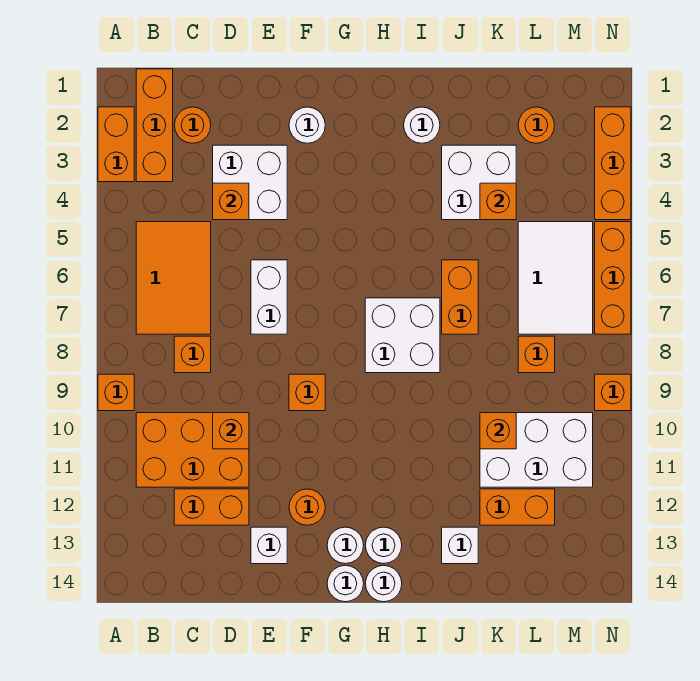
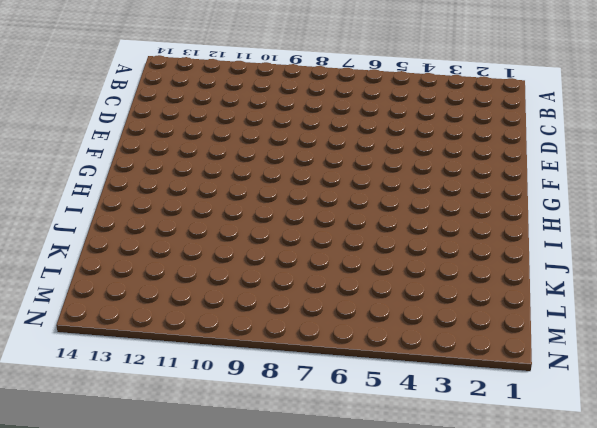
none -> orange brick A2:A3 level 1
none -> orange brick A9 level 1
none -> orange brick B1:B3 level 1
none -> orange tile B5:C7 level 1

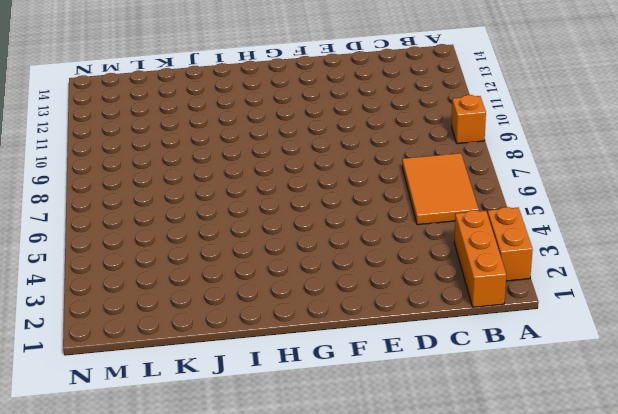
none -> orange brick B10:D11 level 1
none -> orange round brick C2 level 1
none -> orange brick C8 level 1
none -> orange brick C12:D12 level 1

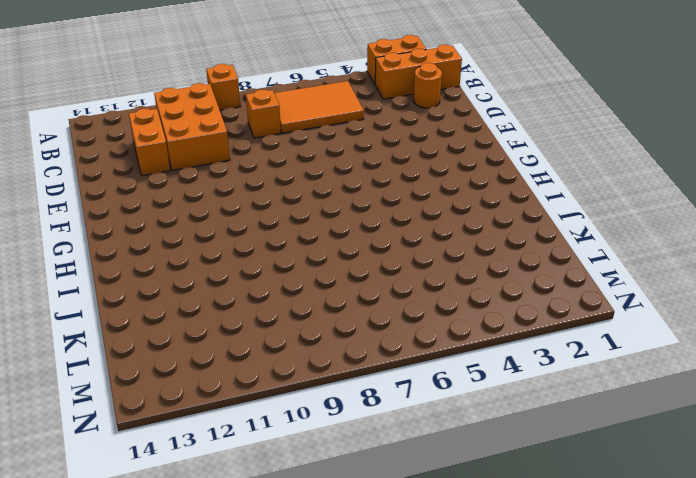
none -> white brick D3:E4 level 1
none -> white brick E6:E7 level 1
none -> white brick E13 level 1
none -> white round brick F2 level 1

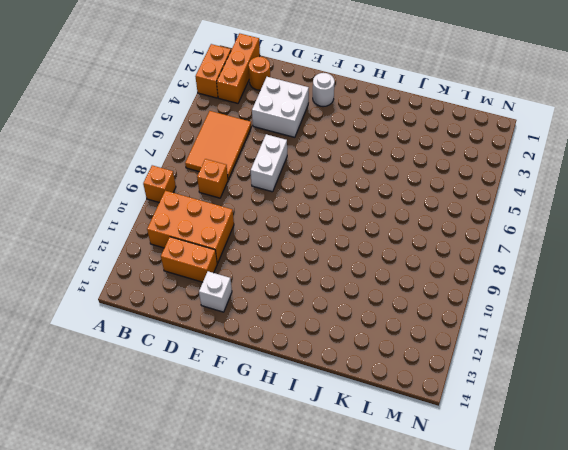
none -> orange brick F9 level 1
none -> orange round brick F12 level 1
none -> white round brick G13 level 1
none -> white round brick G14 level 1

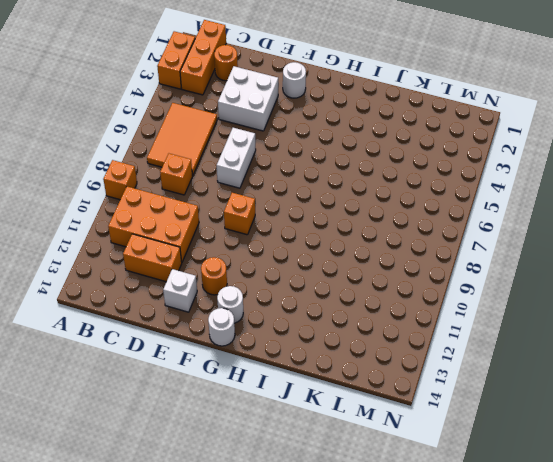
none -> white brick H7:I8 level 1
none -> white round brick H13 level 1
none -> white round brick H14 level 1
none -> white round brick I2 level 1

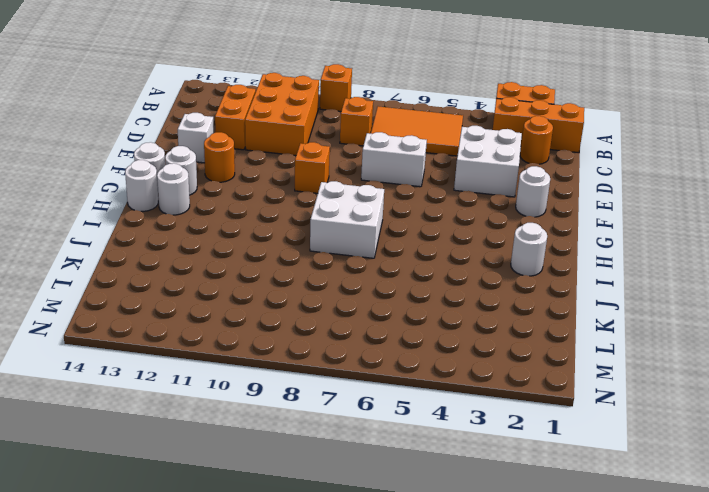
none -> white brick J3:K4 level 1
none -> orange brick J6:J7 level 1
none -> white brick J13 level 1
none -> white brick K10:M11 level 1

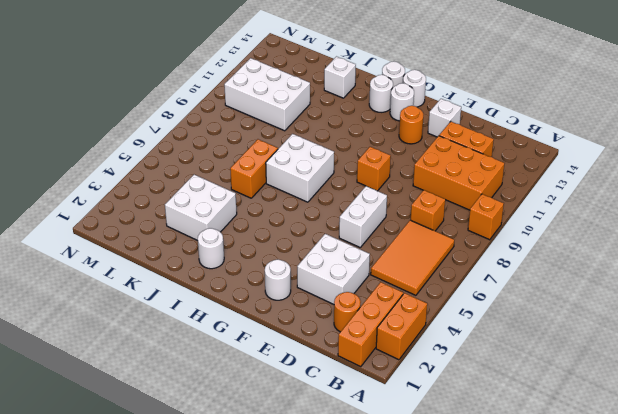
none -> orange brick K12:L12 level 1
none -> orange round brick L2 level 1
none -> white tile L5:M7 level 1
none -> orange brick L8 level 1

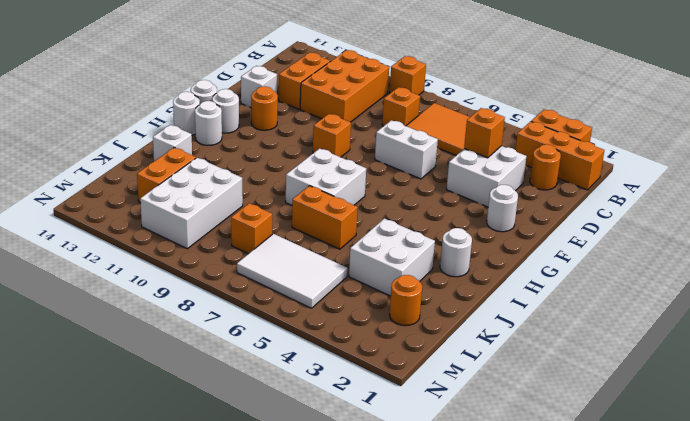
none -> orange brick N2:N4 level 1
none -> orange brick N5:N7 level 1
none -> orange brick N9 level 1
none -> orange brick D10 level 2

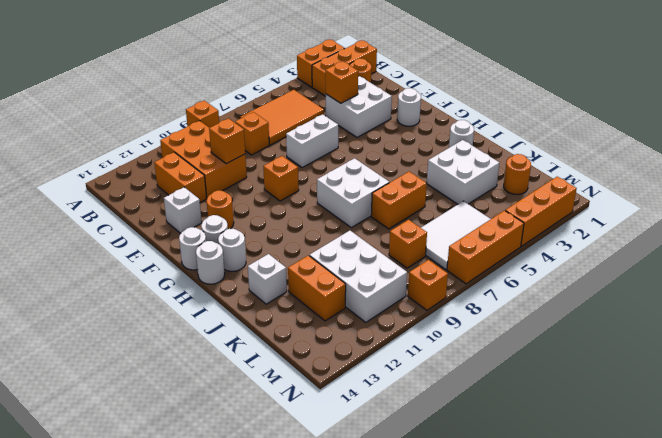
none -> orange brick K4 level 2
none -> orange brick K10 level 2

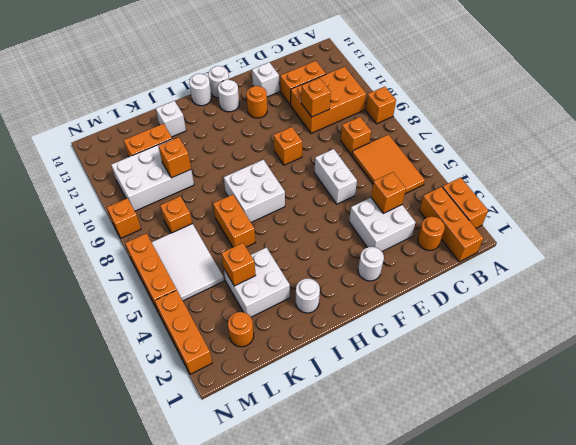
none -> white round brick H13 level 1

